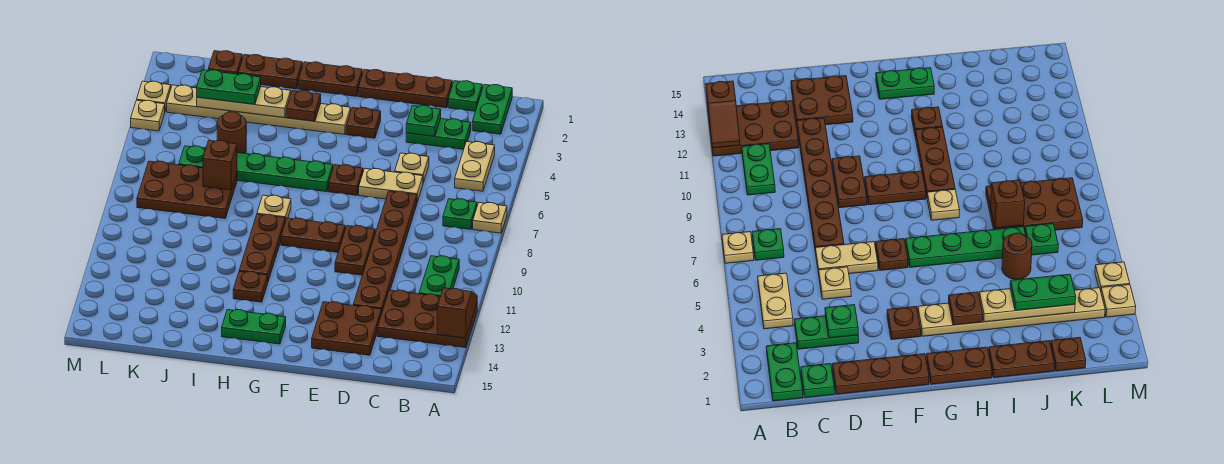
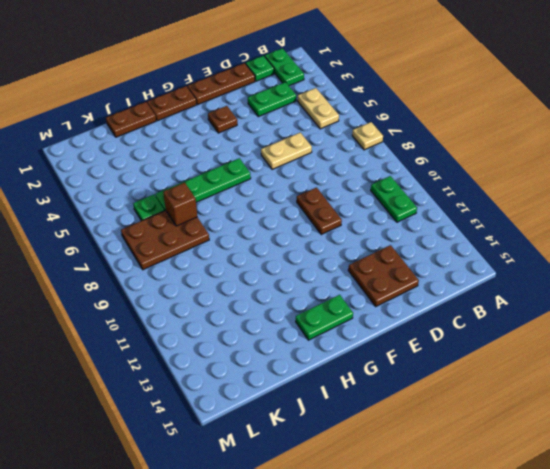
none -> brown plate A12:C13 level 1
none -> green plate B7 level 1
none -> tan plate D5 level 1
none -> brown plate D7:D12 level 1

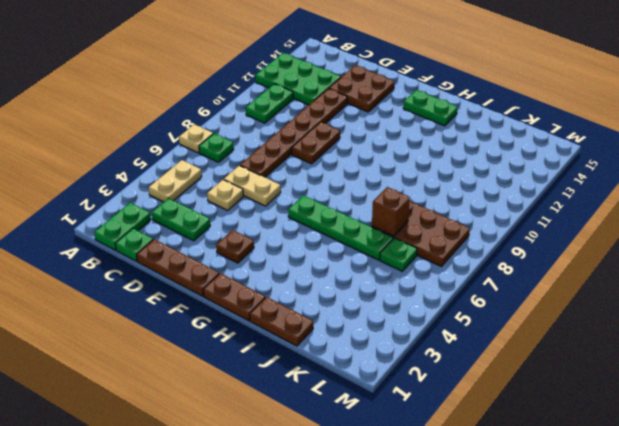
green plate A12:C13 level 1 -> brown plate A12:C13 level 1
none -> brown plate F6 level 1
none -> brown plate F9:G9 level 1
none -> tan plate G3:L3 level 1
none -> tan plate H8 level 1

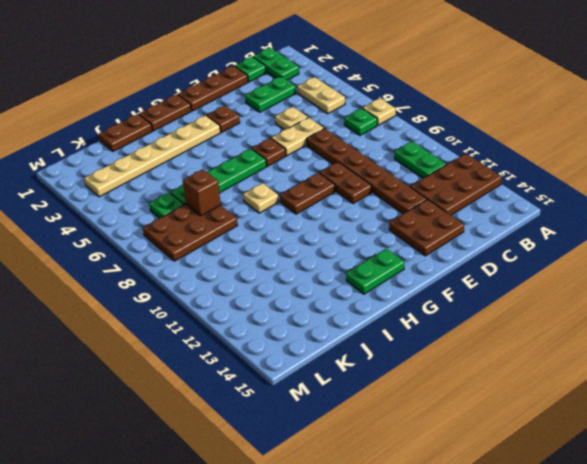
none -> brown plate H9:H11 level 1
none -> brown plate H12 level 1
none -> brown round brick J5 level 1
none -> brown plate K1 level 1

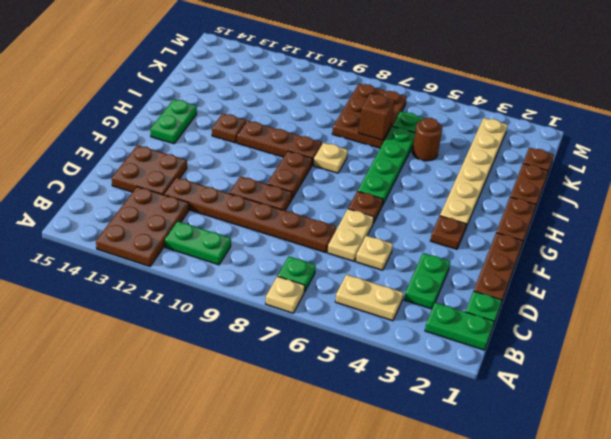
none -> tan plate M3 level 1
none -> tan plate M4 level 1
none -> brown slope A12:A13 level 2 top 13
none -> green plate D3 level 2

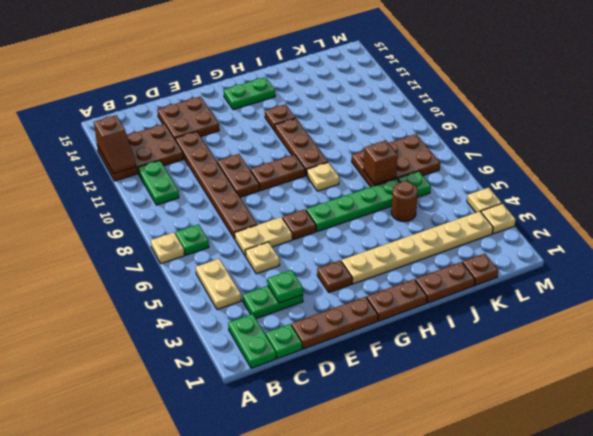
none -> brown plate H3 level 2
none -> tan plate I3:K3 level 2
none -> green plate J3:K3 level 3

